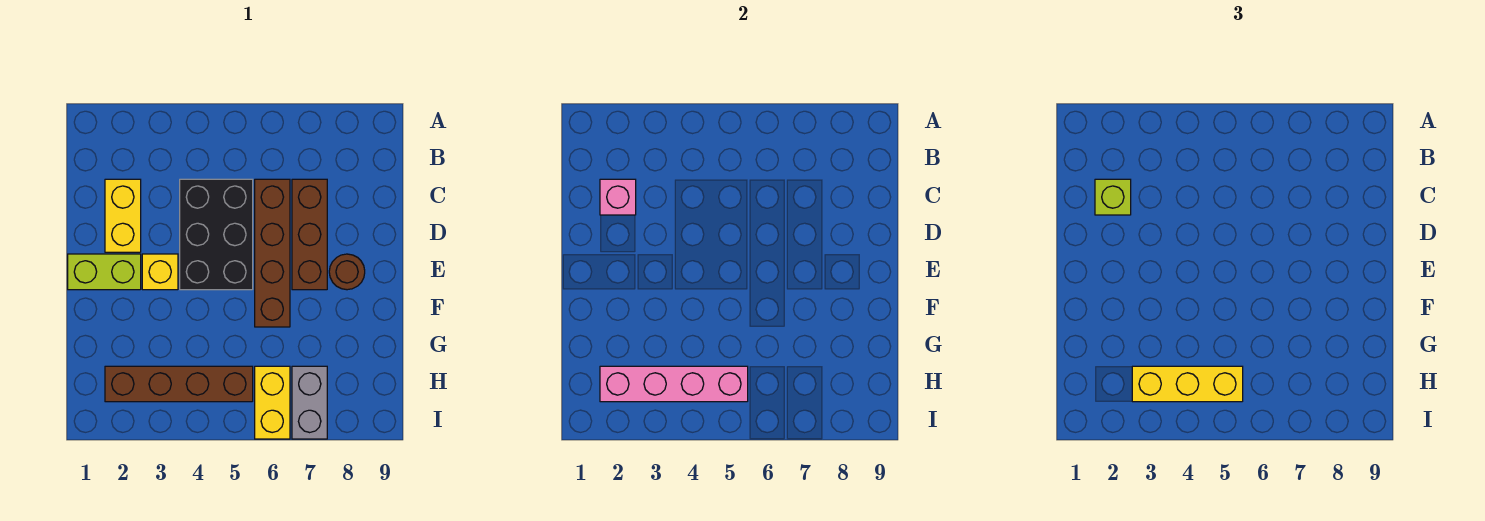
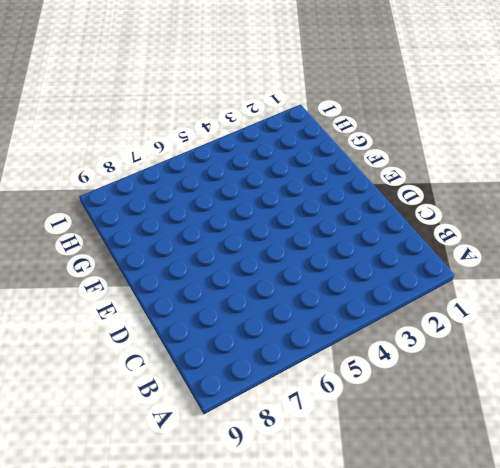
none -> yellow brick C2:D2 level 1
none -> black brick C4:E5 level 1
none -> brown brick C6:F6 level 1

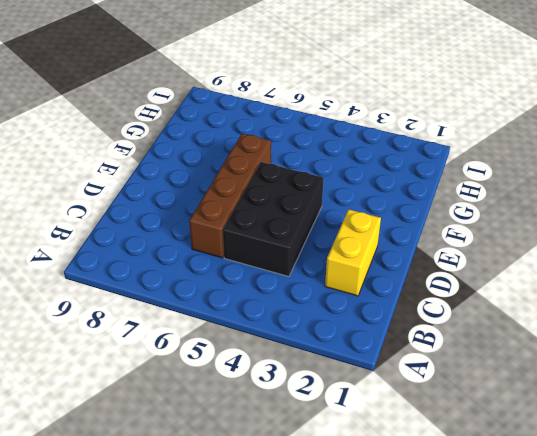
none -> brown brick C7:E7 level 1
none -> lime brick E1:E2 level 1
none -> yellow brick E3 level 1

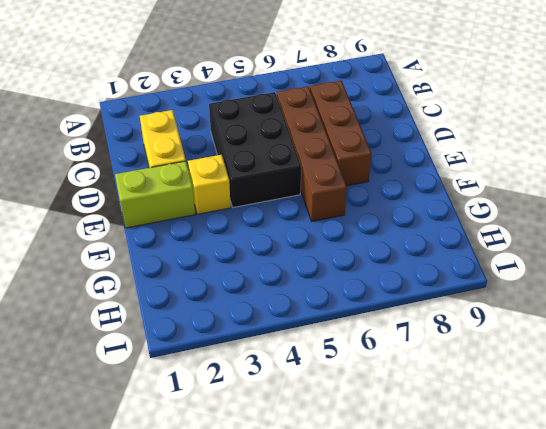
none -> brown round brick E8 level 1
none -> brown brick H2:H5 level 1
none -> yellow brick H6:I6 level 1

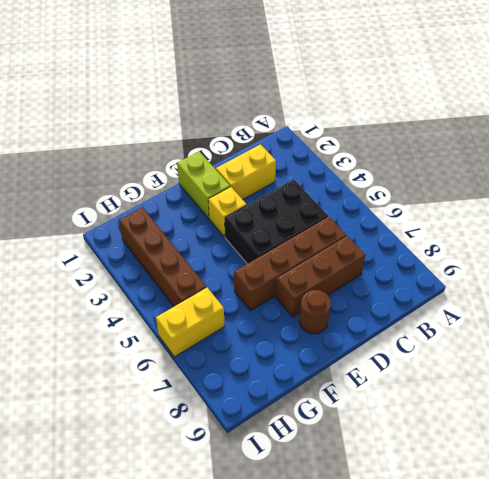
none -> grey brick H7:I7 level 1
none -> pink brick C2 level 2
none -> pink brick H2:H5 level 2

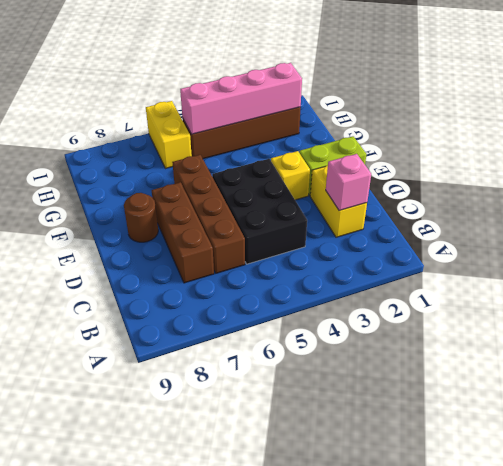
none -> grey brick H7:I7 level 1
none -> lime brick C2 level 3
none -> yellow brick H3:H5 level 3

